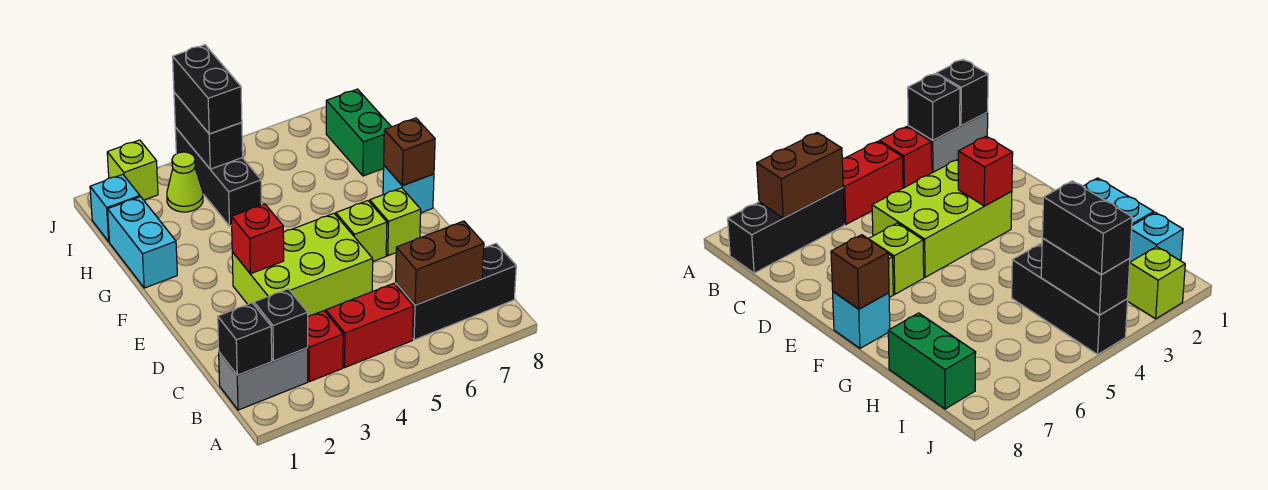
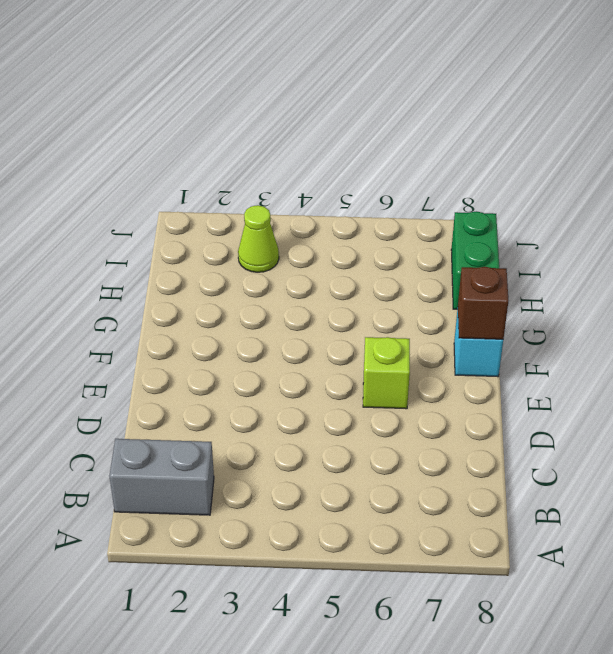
none -> red brick B3 level 1
none -> red brick B4:B5 level 1
none -> black brick B6:B8 level 1

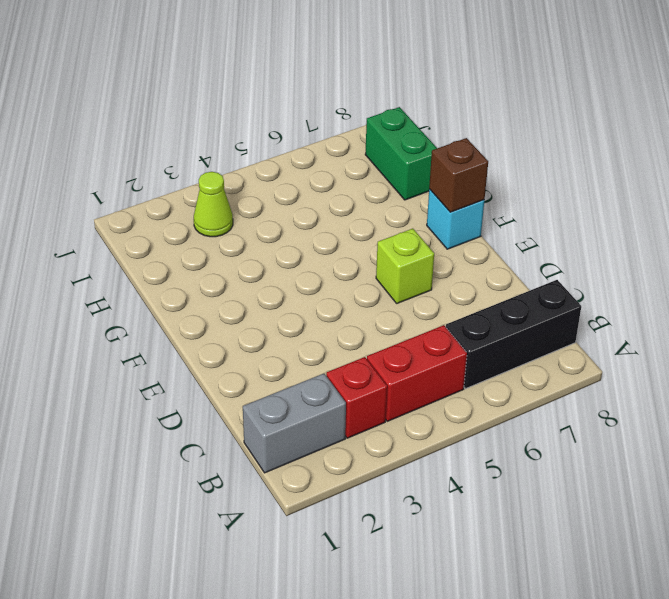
none -> lime brick D3:E5 level 1
none -> lime brick E7 level 1
none -> cyan brick G1:H1 level 1

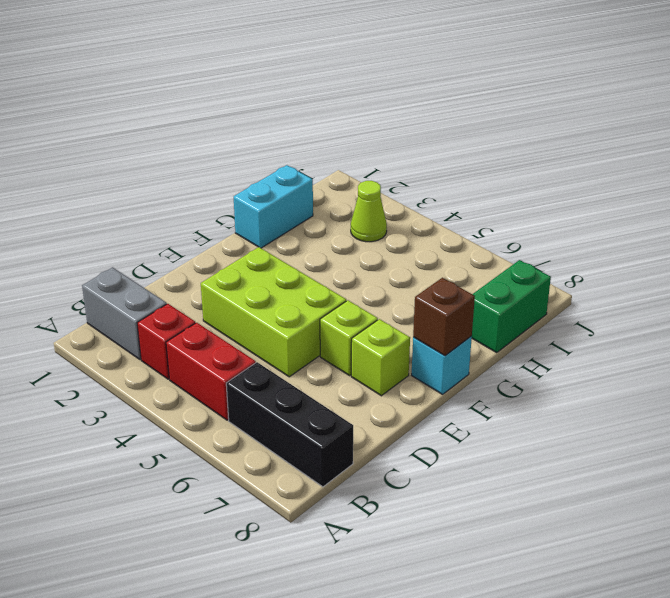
none -> black brick H4:J4 level 1
none -> cyan brick I1 level 1
none -> lime brick J2 level 1

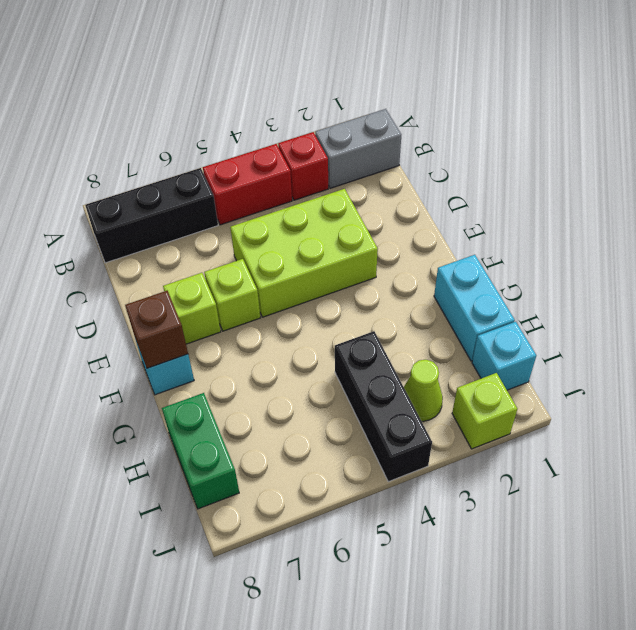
none -> black brick B1 level 2
none -> black brick B2 level 2
none -> brown brick B6:B7 level 2

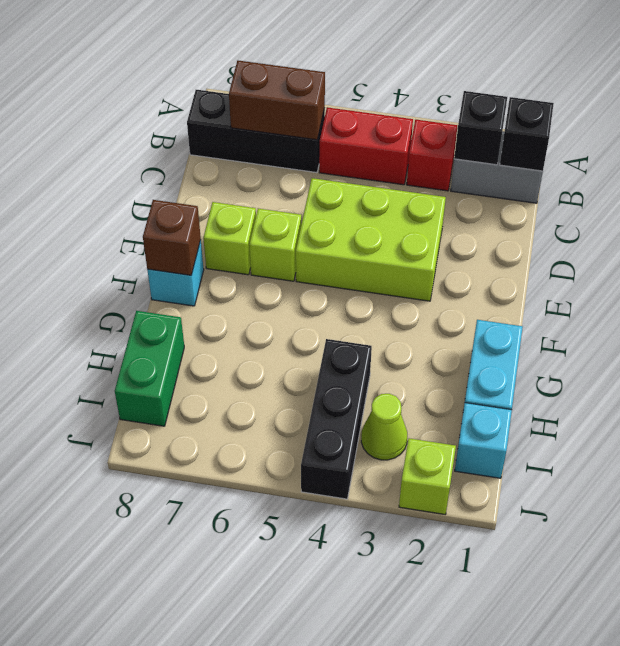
none -> red brick E3 level 2
none -> black brick I4:J4 level 2
none -> black brick I4:J4 level 3

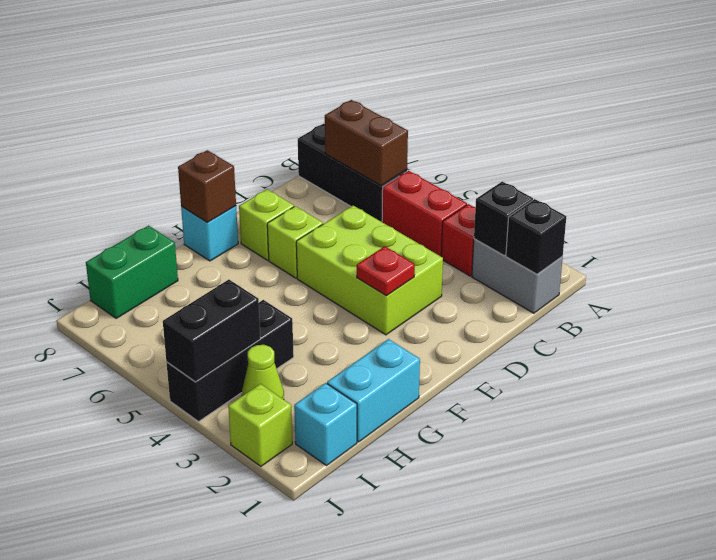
red plate E3 level 2 -> red brick E3 level 2
none -> black brick I4:J4 level 3

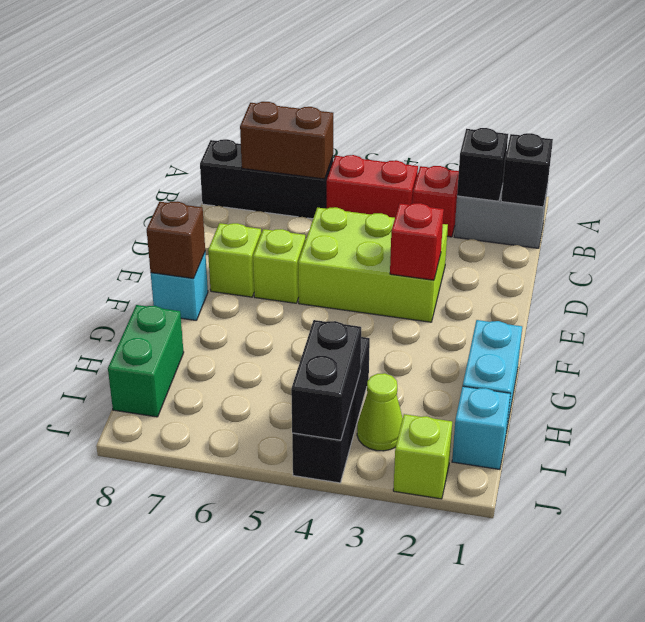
none -> black brick I4:J4 level 3

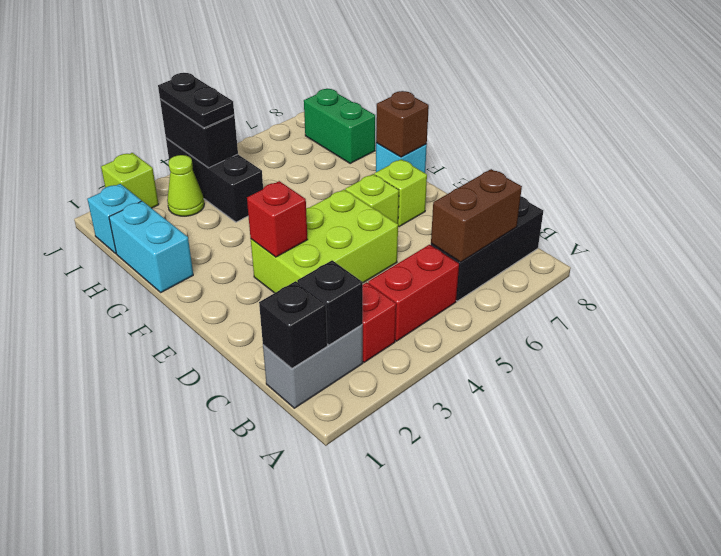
black plate I4:J4 level 3 -> black brick I4:J4 level 3

